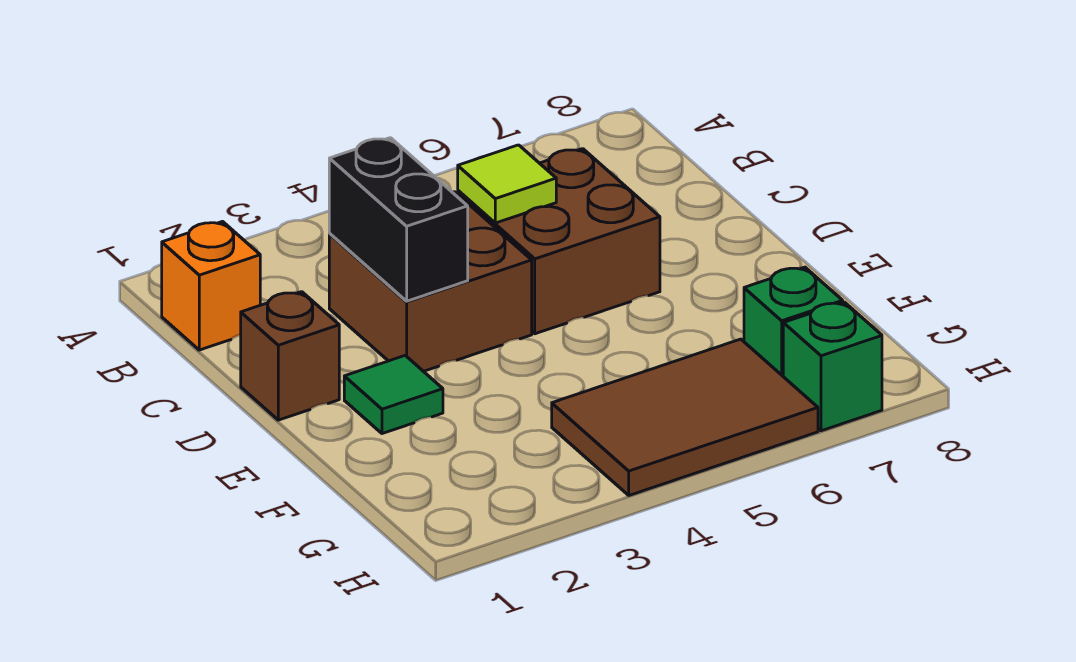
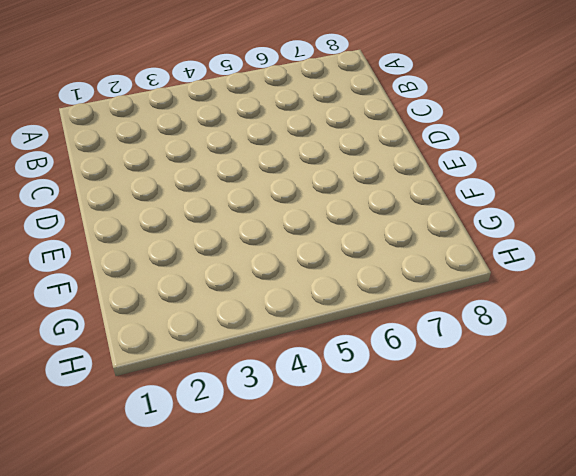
none -> orange brick B1 level 1
none -> brown brick C3:D4 level 1

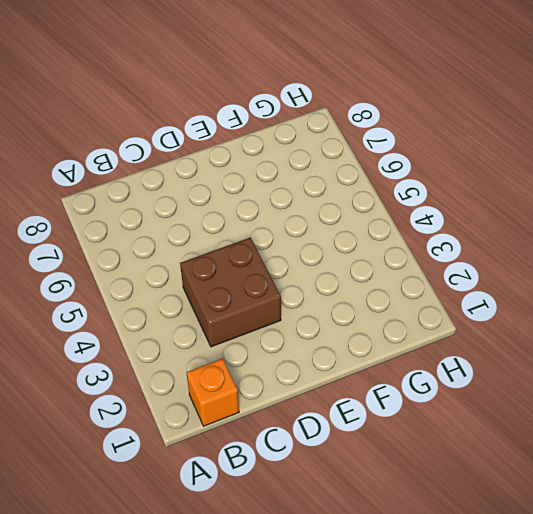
none -> brown brick C5:D6 level 1
none -> brown brick D1 level 1

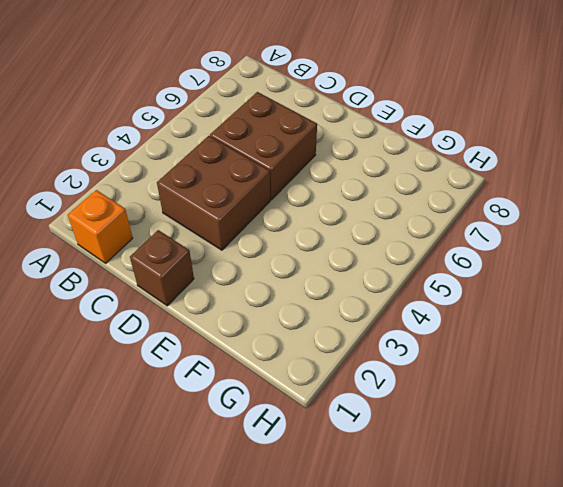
none -> green tile E2 level 1
none -> brown tile G4:H6 level 1

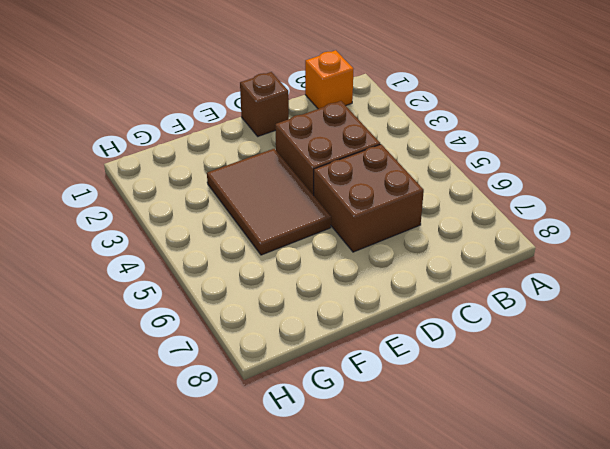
brown tile E3:F5 level 1 -> brown tile G4:H6 level 1
none -> green tile E2 level 1
none -> green brick G7 level 1

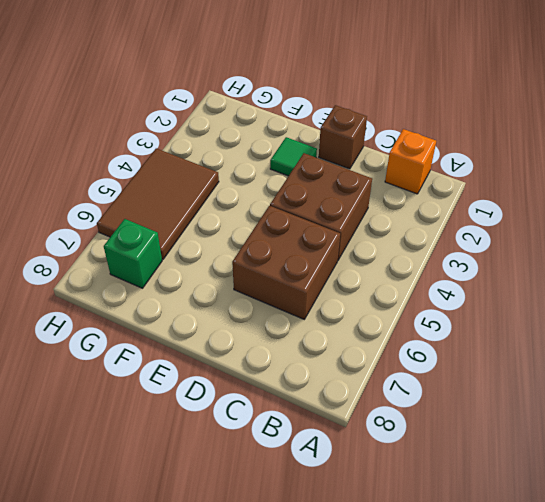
none -> green brick H7 level 1
none -> black brick C3:D3 level 2

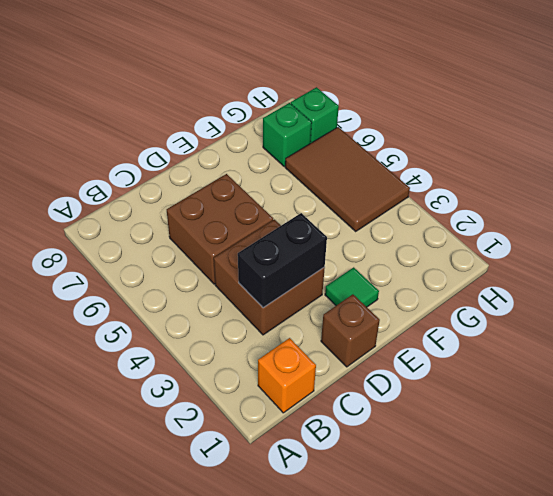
none -> lime tile C5 level 2

